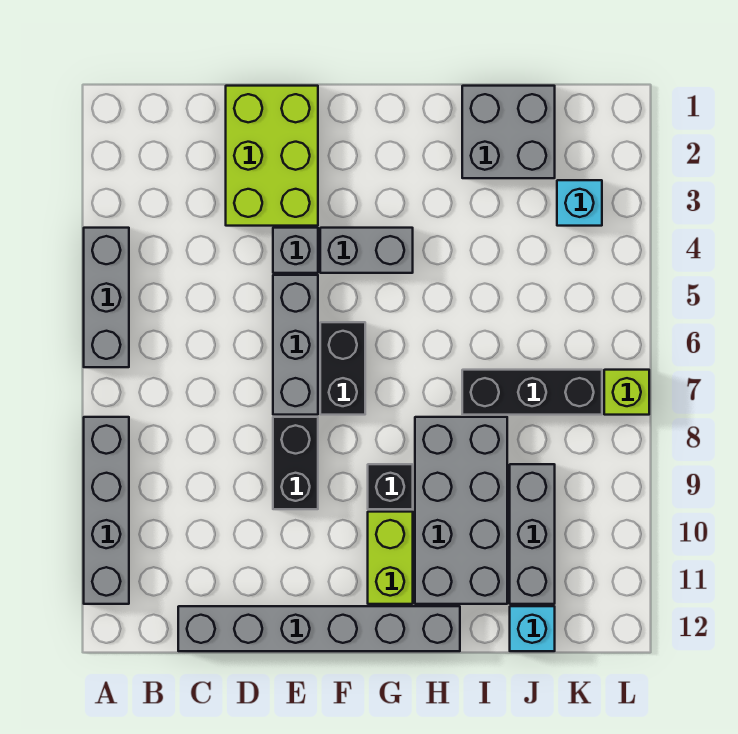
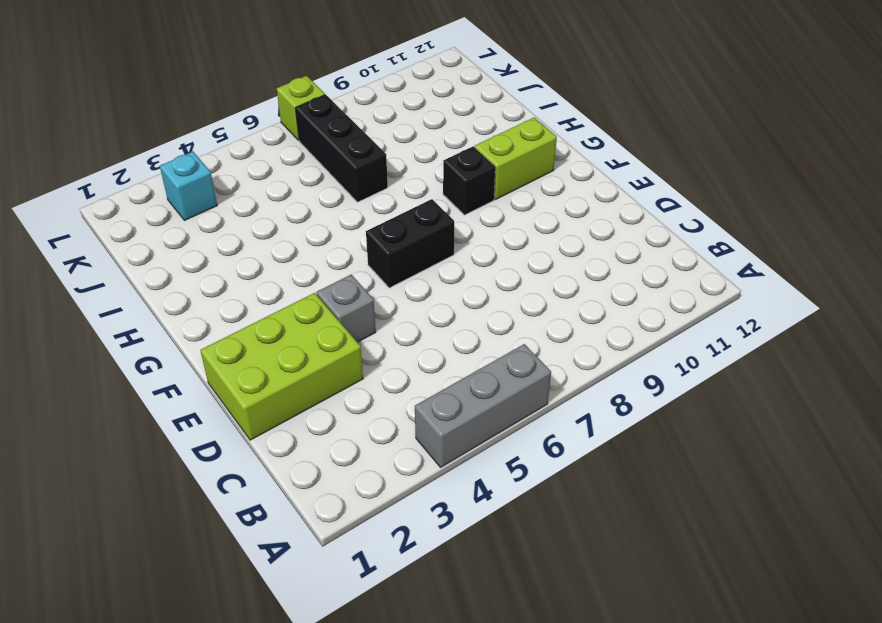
none -> grey brick A8:A11 level 1
none -> grey brick C12:H12 level 1
none -> grey brick E5:E7 level 1

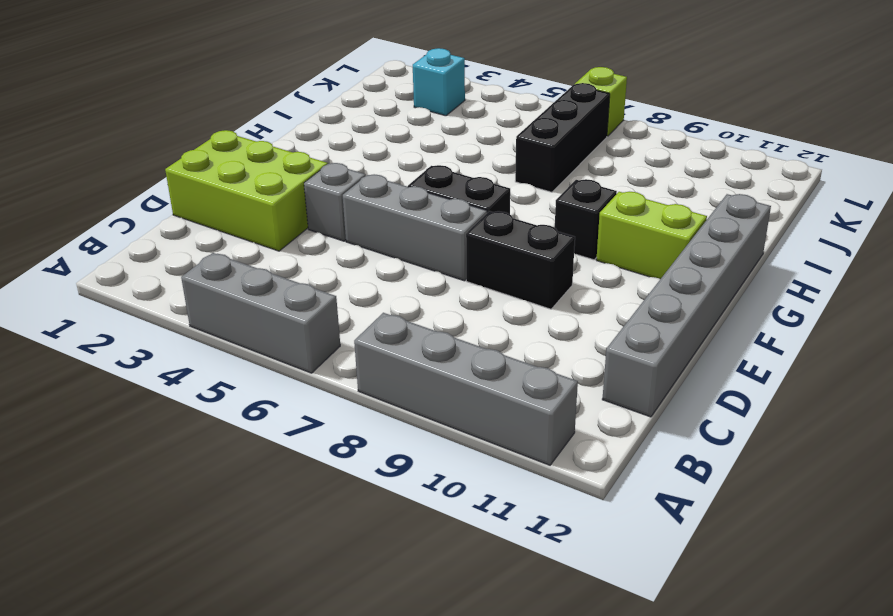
none -> grey brick F4:G4 level 1
none -> grey brick H8:I11 level 1
none -> grey brick I1:J2 level 1

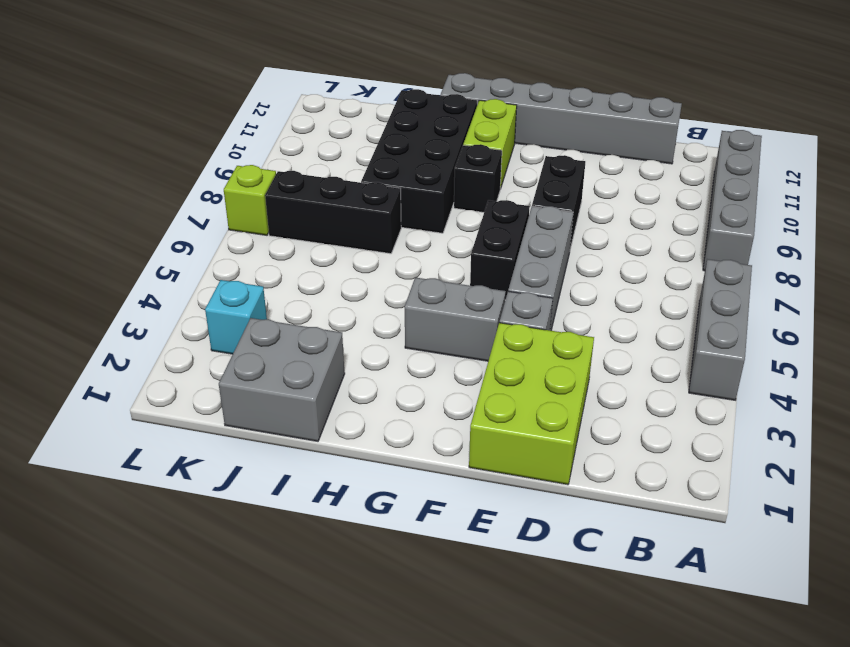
black brick H8:I11 level 1 -> grey brick H8:I11 level 1
none -> grey brick J9:J11 level 1
none -> cyan brick J12 level 1

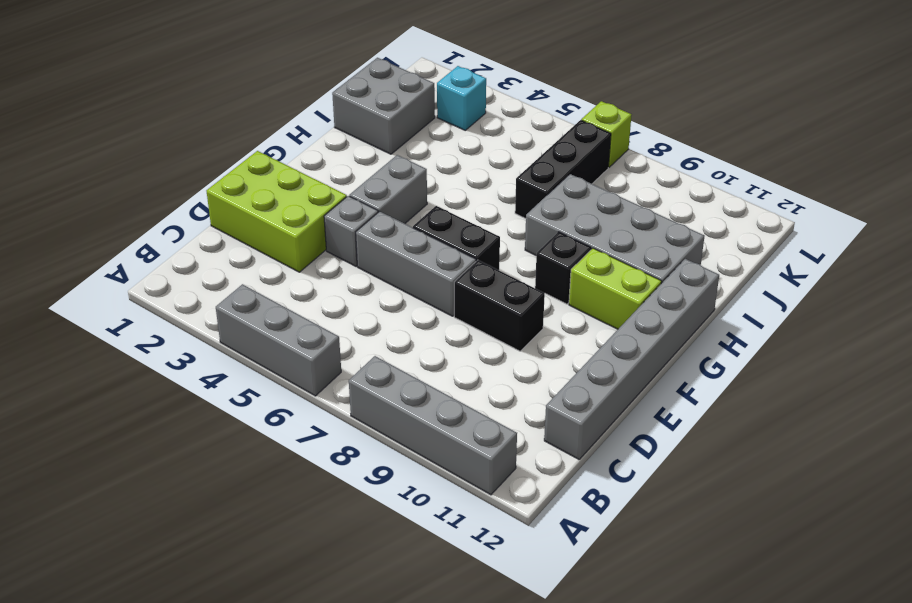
none -> grey brick J9:J11 level 1
none -> cyan brick J12 level 1

